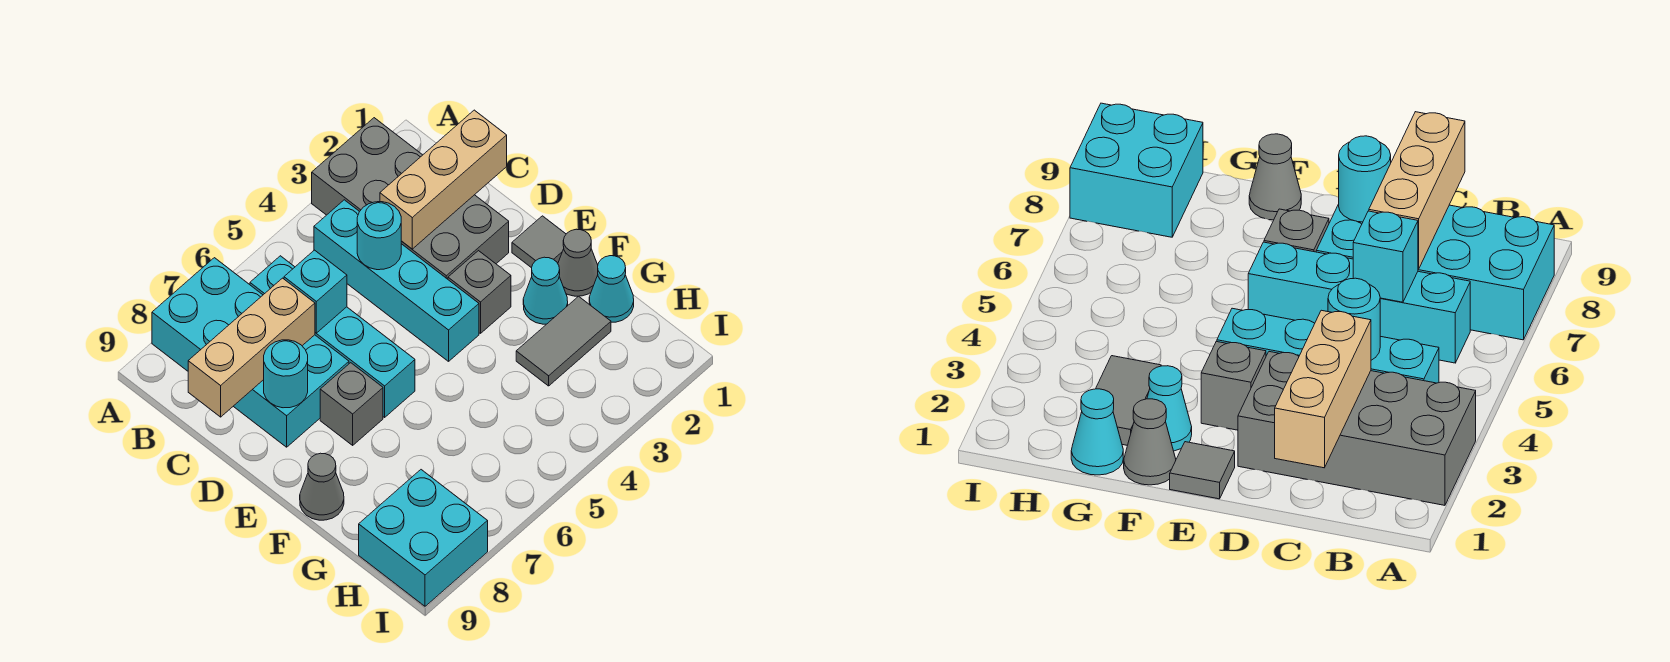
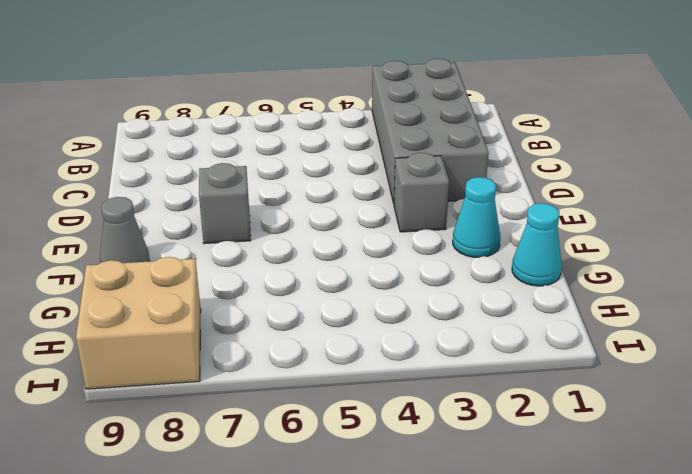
tan brick H8:I9 level 1 -> cyan brick H8:I9 level 1
none -> cyan brick A7:D8 level 1
none -> cyan brick B4:E4 level 1
none -> cyan brick B6:E6 level 1

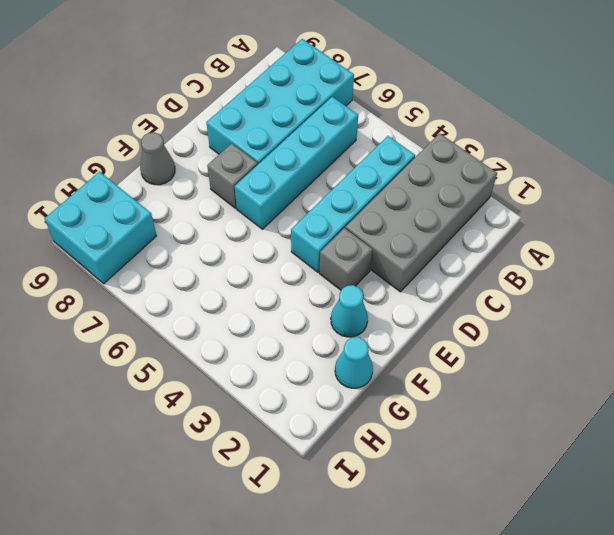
none -> grey tile E1 level 1
none -> grey cone F1 level 1
none -> grey tile G2:G3 level 1

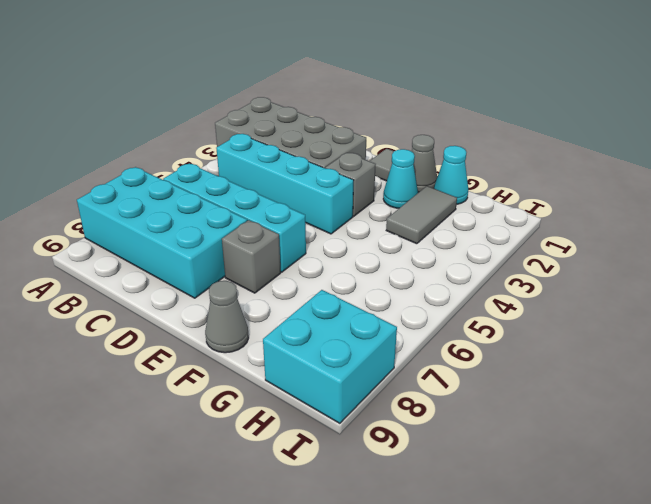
none -> tan brick C1:C3 level 2
none -> cyan round brick C4 level 2
none -> cyan brick C6 level 2

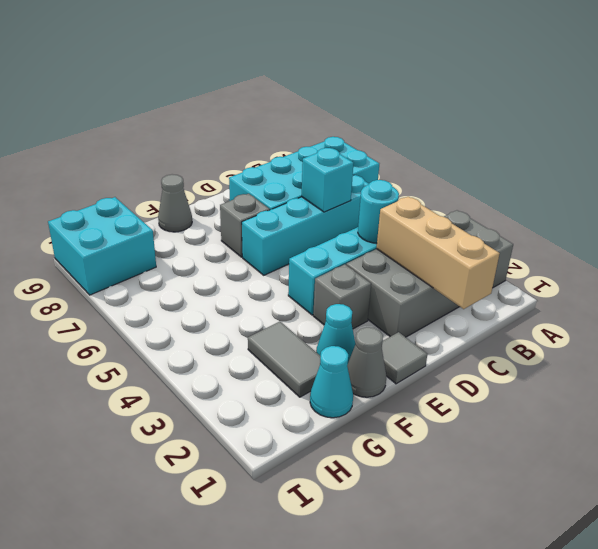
none -> tan brick C7:C9 level 2
none -> cyan round brick D8 level 2

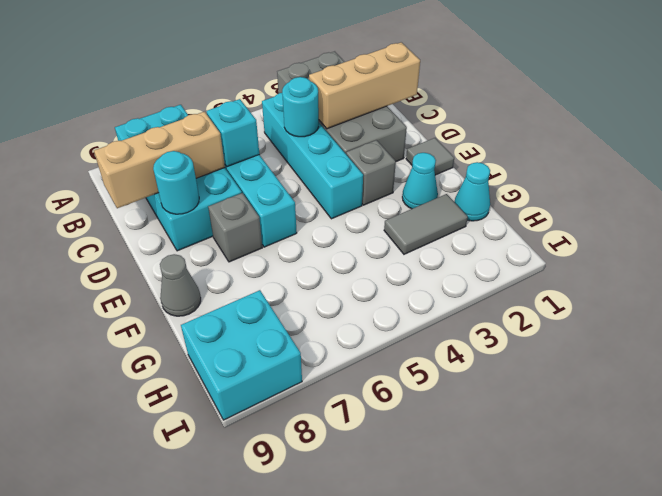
none -> grey cone F1 level 1

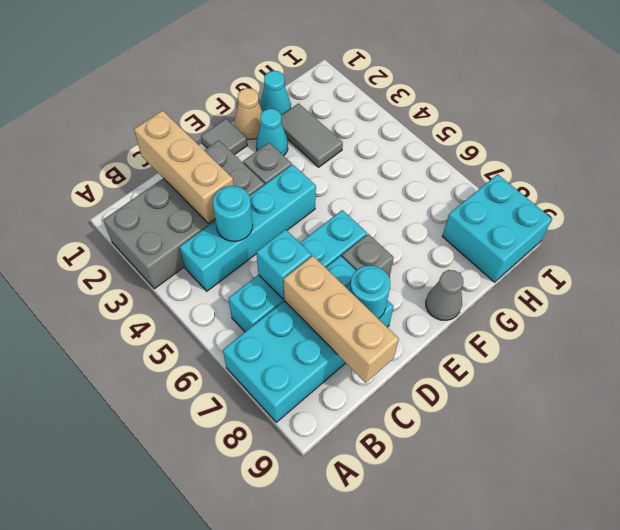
tan cone F1 level 1 -> grey cone F1 level 1

